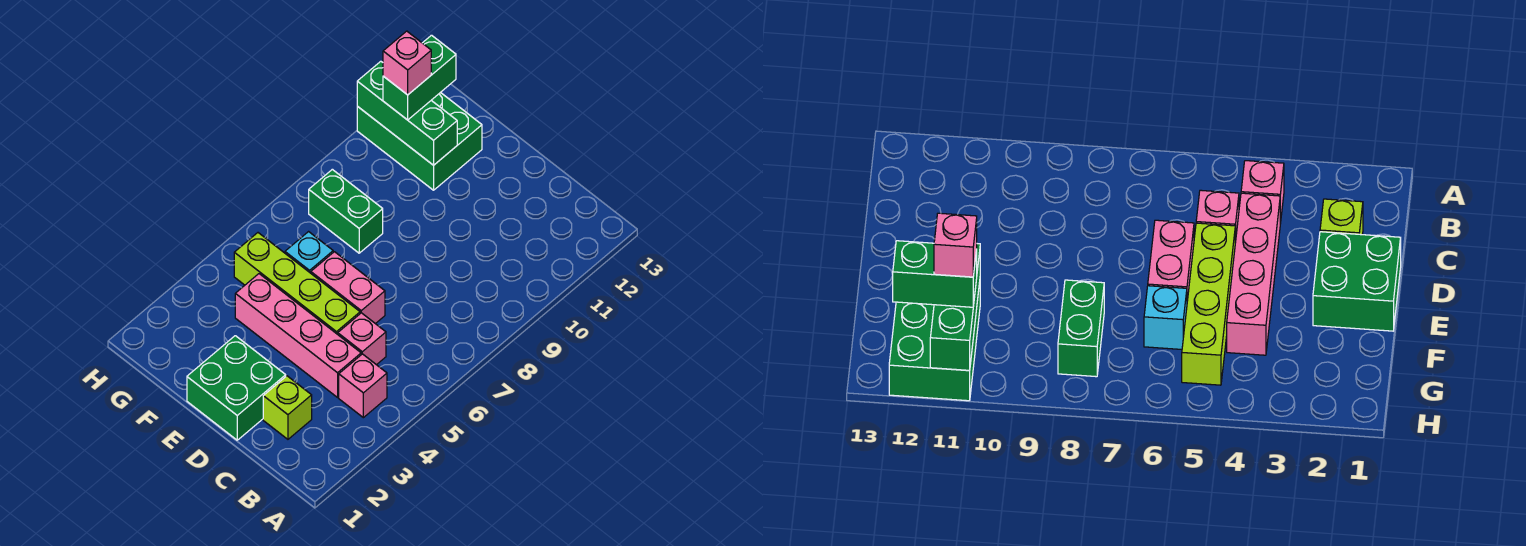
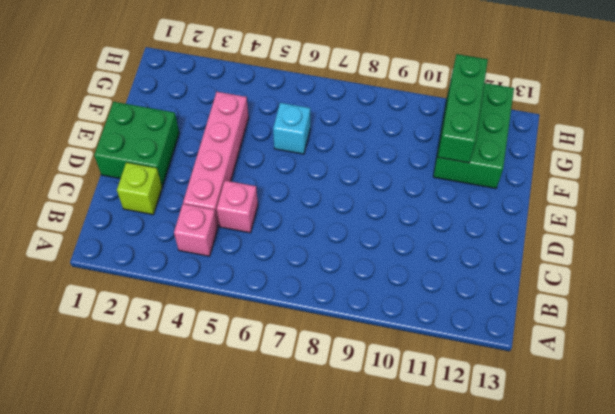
none -> lime brick D5:G5 level 1
none -> pink brick D6:E6 level 1
none -> green brick F8:G8 level 1

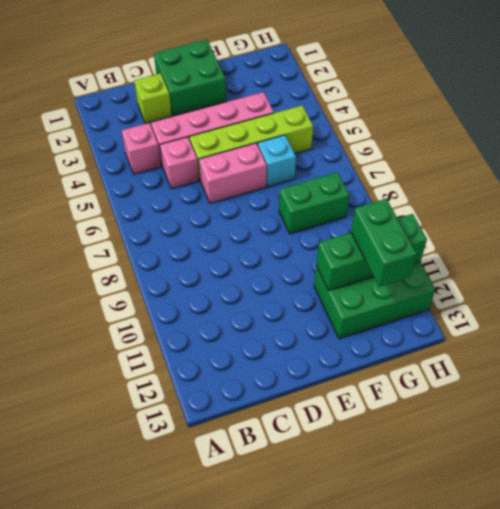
none -> pink brick G11 level 4

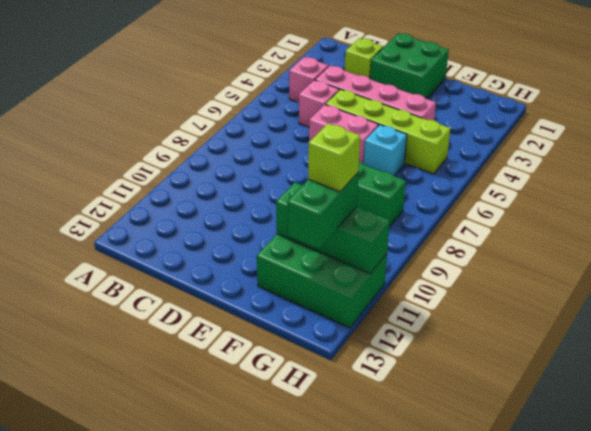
lime brick G11 level 4 -> pink brick G11 level 4

